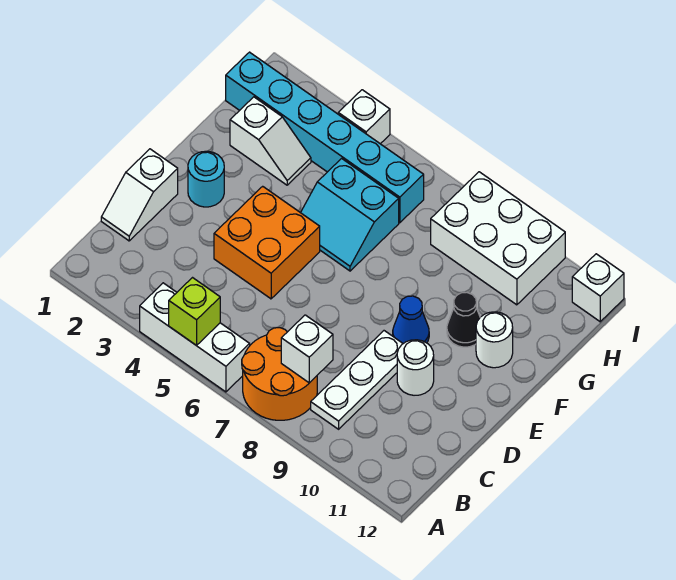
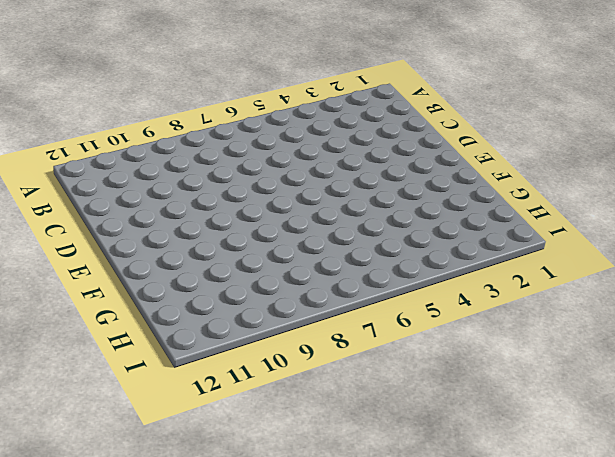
none -> white brick A4:A6 level 1
none -> orange round brick A7:B8 level 1
none -> white plate B9:D9 level 1

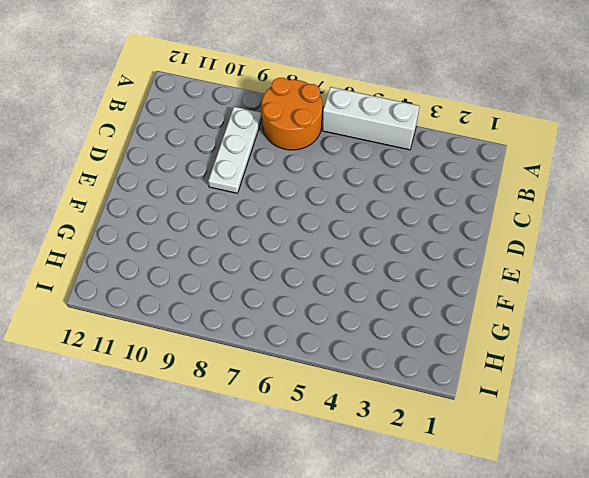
none -> white slope C1:D1 level 1 top D
none -> orange brick D4:E5 level 1
none -> white round brick D10 level 1

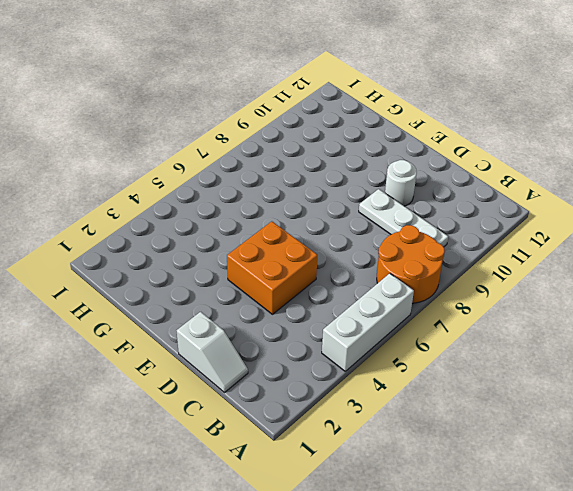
none -> cyan round brick E2 level 1
none -> blue cone E9 level 1
none -> cyan slope F5:G6 level 1 top G

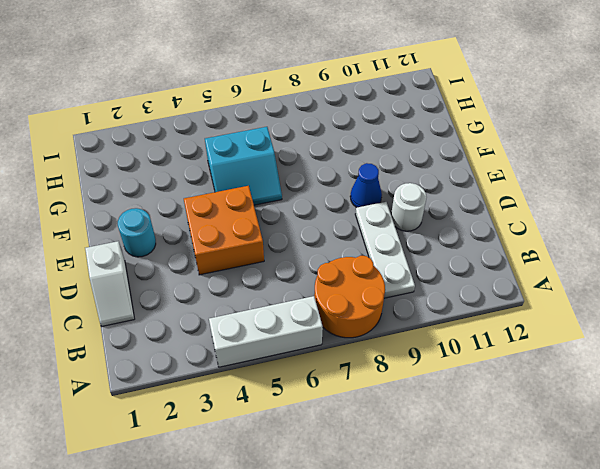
none -> black cone F10 level 1
none -> white round brick F11 level 1
none -> white slope G2:G3 level 1 top 2

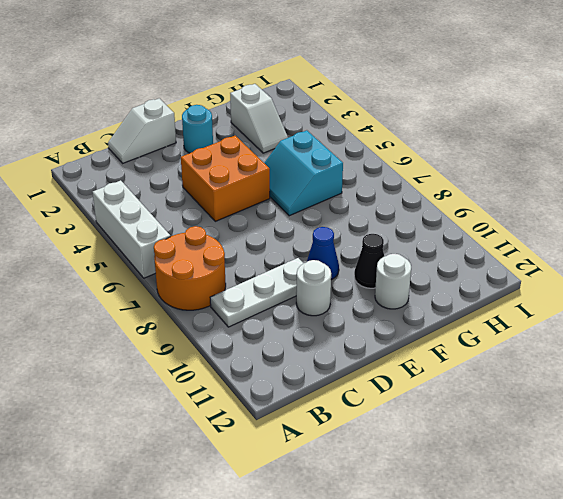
none -> cyan brick H1:H6 level 1
none -> white brick H8:I10 level 1
none -> white brick I4 level 1

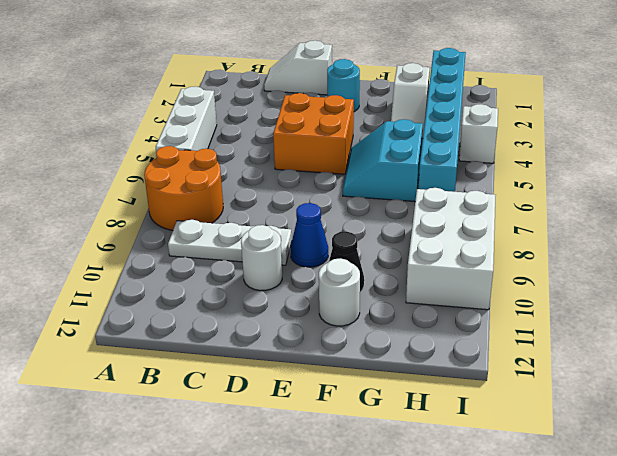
none -> white brick I12 level 1
none -> lime brick A5 level 2
none -> white brick B8 level 2

